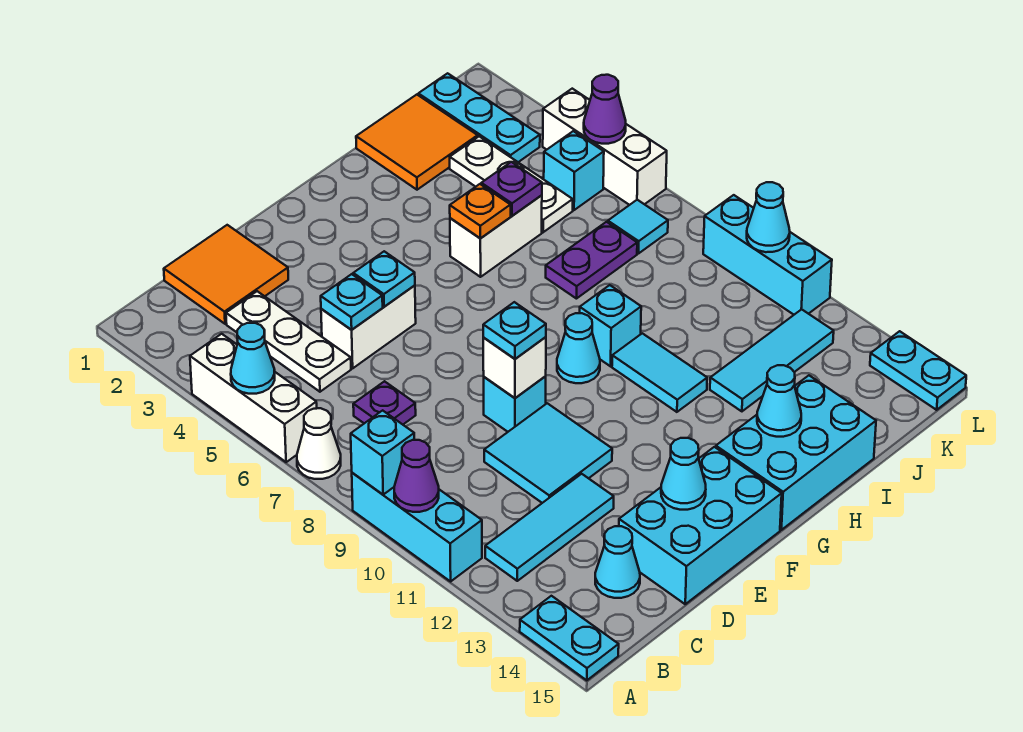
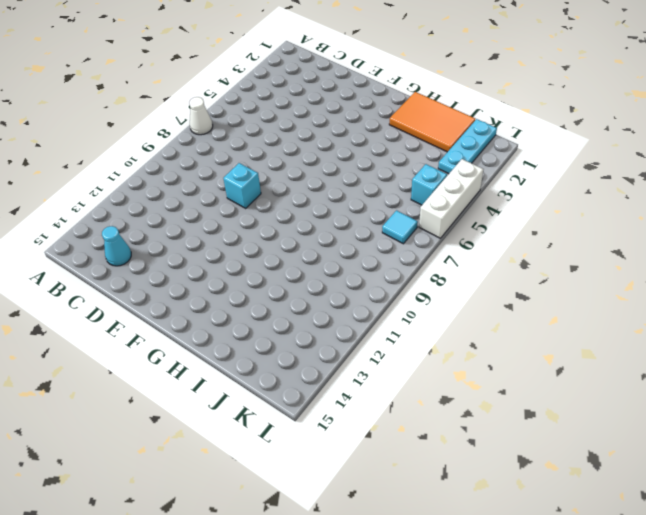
orange tile H1:J2 level 1 -> orange tile I1:J2 level 1
none -> white brick A4:A6 level 1
none -> cyan brick A9:A11 level 1
none -> cyan plate A14:A15 level 1
none -> cyan tile B12:D12 level 1

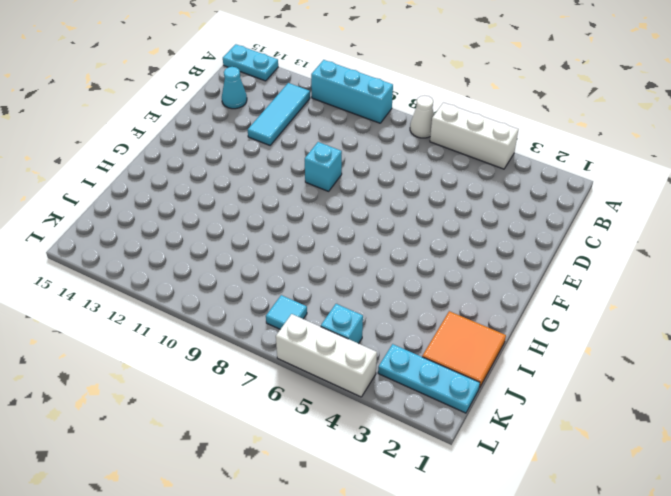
none -> orange tile C1:D2 level 1
none -> white plate C3:C5 level 1
none -> purple plate C7 level 1
none -> white brick D5:E5 level 1

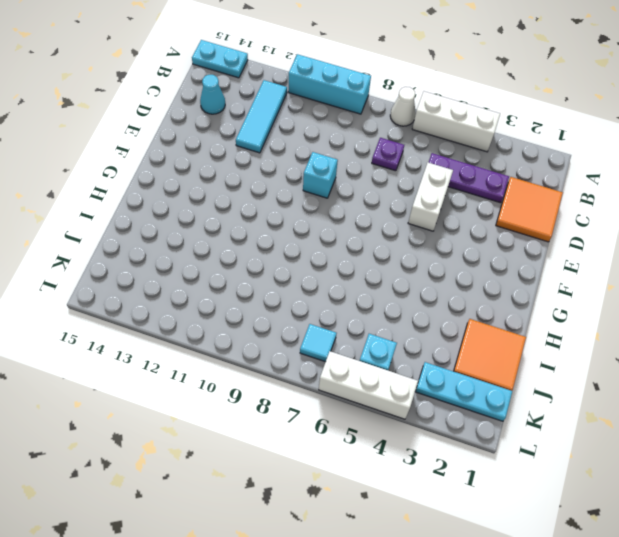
purple plate C3:C5 level 1 -> white plate C3:C5 level 1
none -> cyan tile D10:E11 level 1
none -> cyan brick D14:F15 level 1
none -> cyan cone G9 level 1
none -> cyan brick G14:I15 level 1

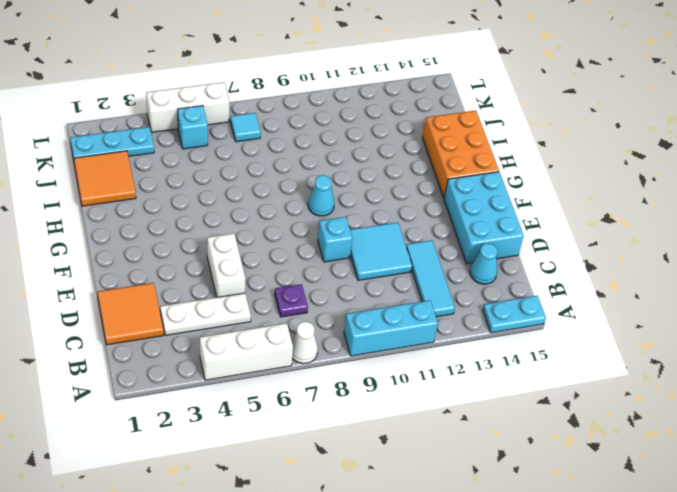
orange brick G14:I15 level 1 -> cyan brick G14:I15 level 1
none -> white brick H5:I5 level 1
none -> cyan brick H9 level 1
none -> cyan tile H10:H11 level 1
none -> purple plate I7:J7 level 1

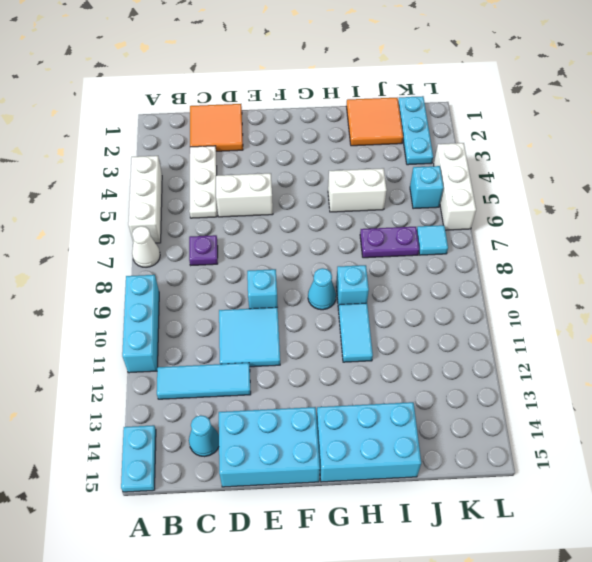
none -> cyan tile I12:K12 level 1
none -> white plate J3:J5 level 1
none -> cyan brick L9:L11 level 1
none -> cyan plate L14:L15 level 1

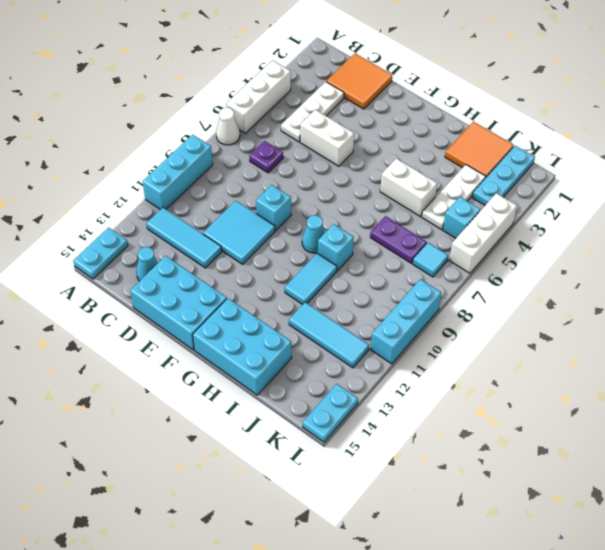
none -> cyan cone A5 level 2
none -> cyan brick A9 level 2
none -> purple cone A10 level 2
none -> cyan plate D5 level 2

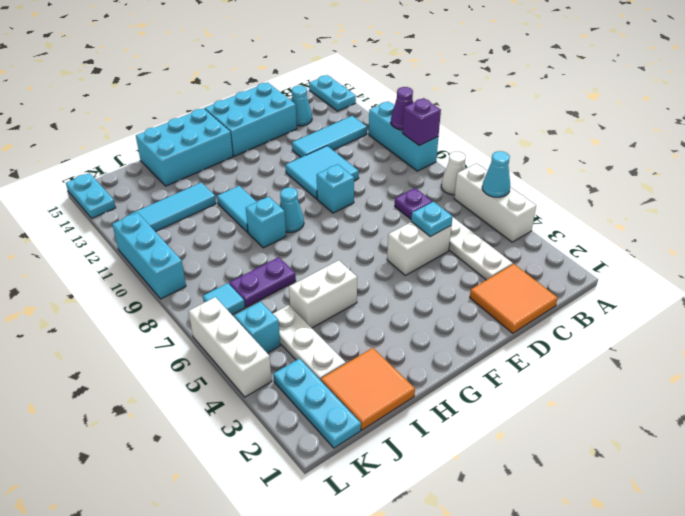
purple brick A9 level 2 -> cyan brick A9 level 2
none -> cyan plate E5 level 2
none -> white brick E9 level 2
none -> cyan cone E14 level 2
none -> orange plate H5 level 2

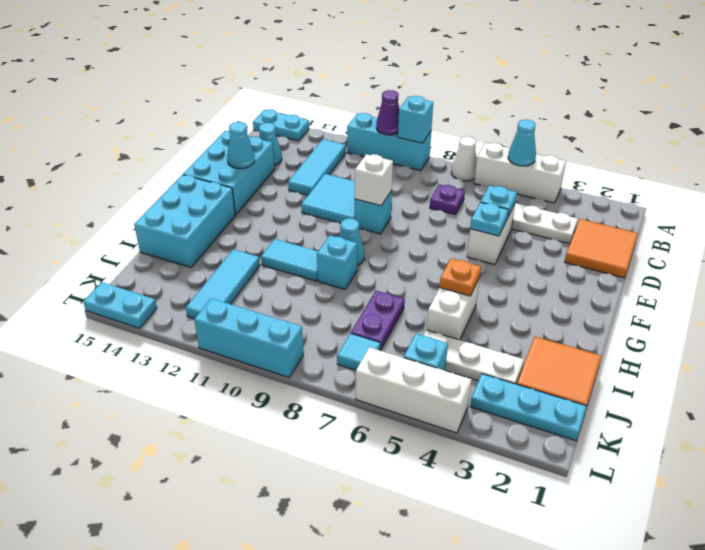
none -> cyan cone H14 level 2
none -> purple plate I5 level 2
none -> purple cone L5 level 2
none -> cyan cone L10 level 2

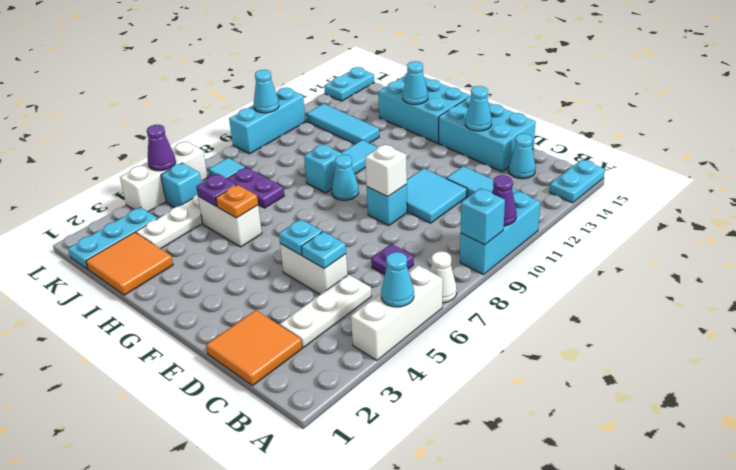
none -> cyan plate E9 level 3

